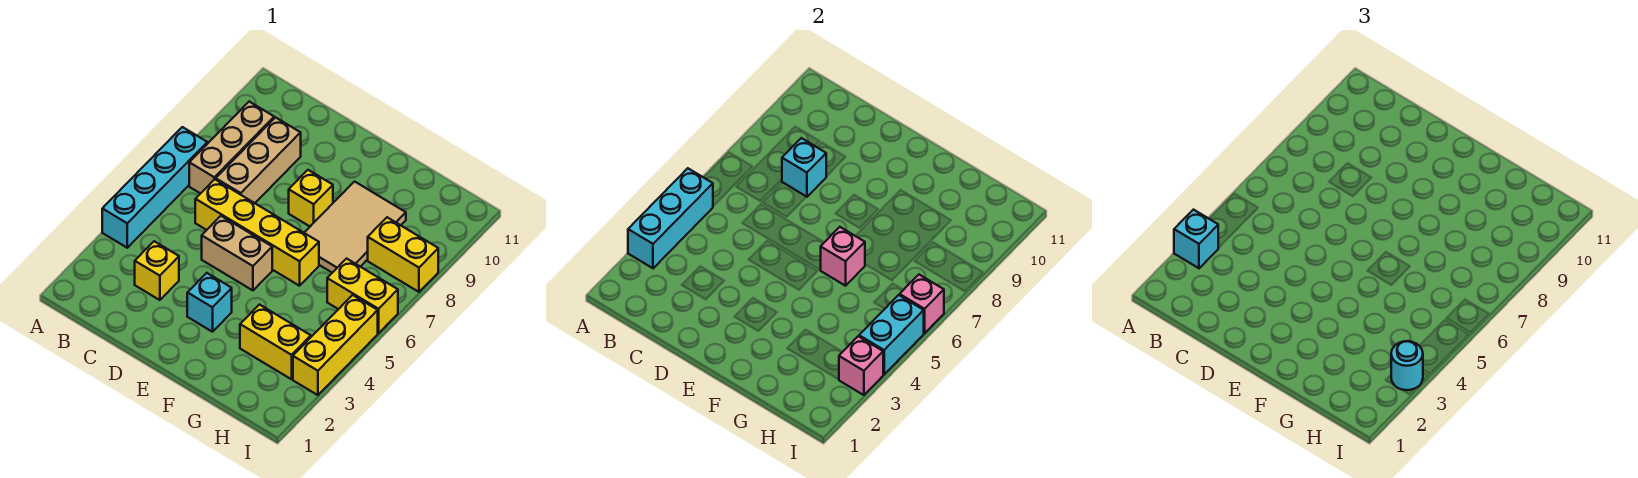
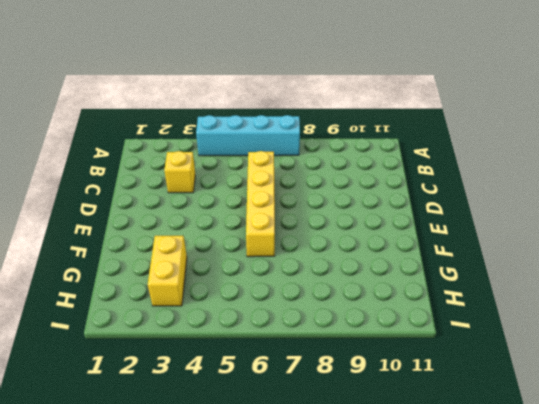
none -> tan brick B7:B9 level 1
none -> tan brick C7:C9 level 1
none -> tan brick D5:E5 level 1

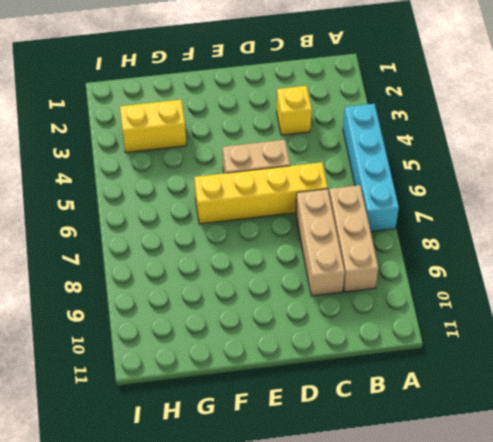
none -> cyan brick E3 level 1
none -> yellow brick E8 level 1
none -> tan tile F7:G9 level 1

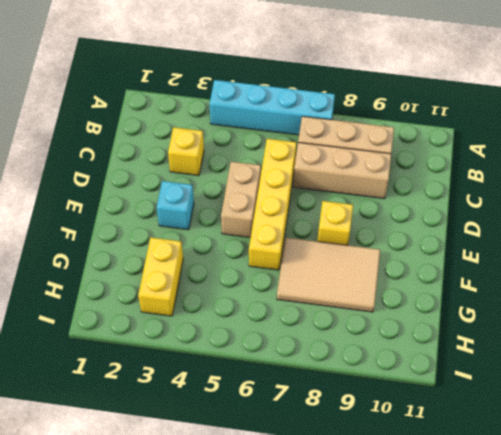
none -> yellow brick H6:I6 level 1
none -> yellow brick H8:I8 level 1
none -> yellow brick I3:I5 level 1

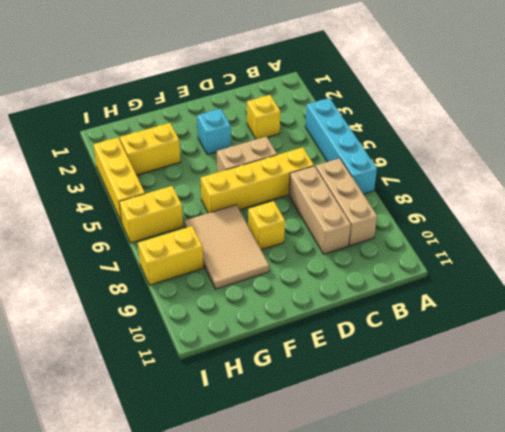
none -> cyan brick A3:A5 level 2
none -> cyan brick C8 level 2
none -> pink brick F6 level 2

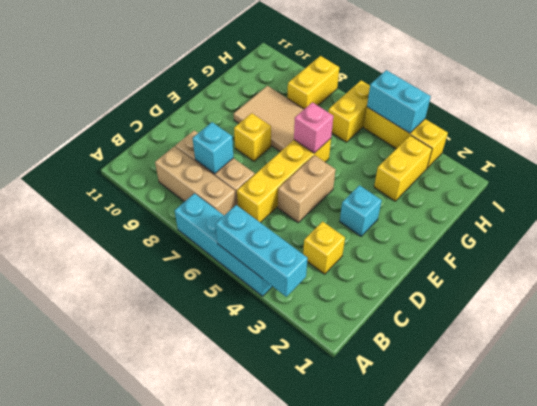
none -> pink brick I3 level 2
none -> pink brick I6 level 2
none -> cyan brick A3 level 3

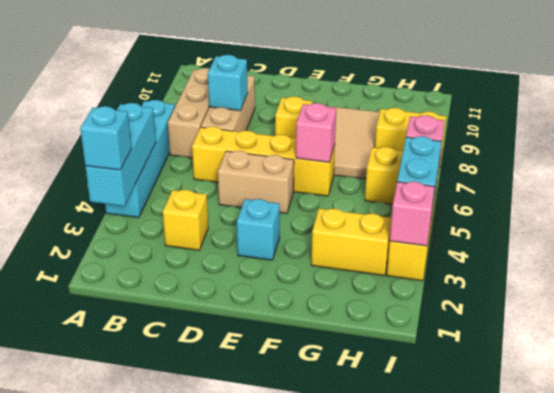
none -> cyan round brick I3 level 3

